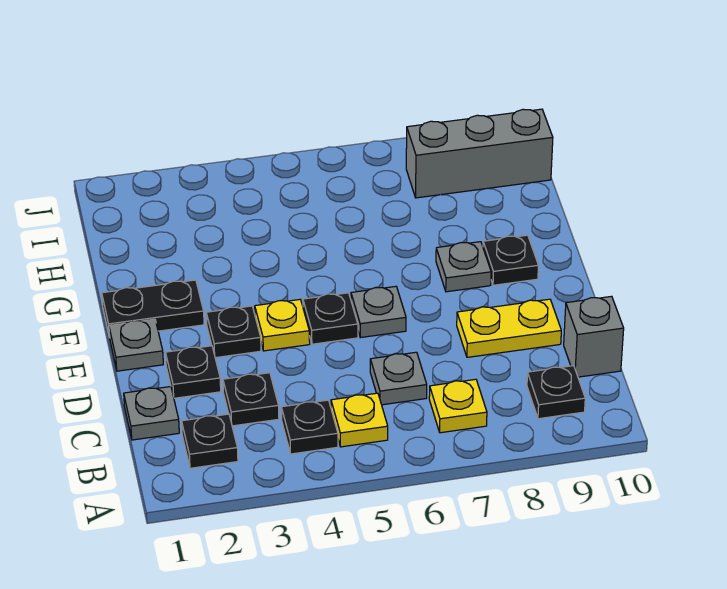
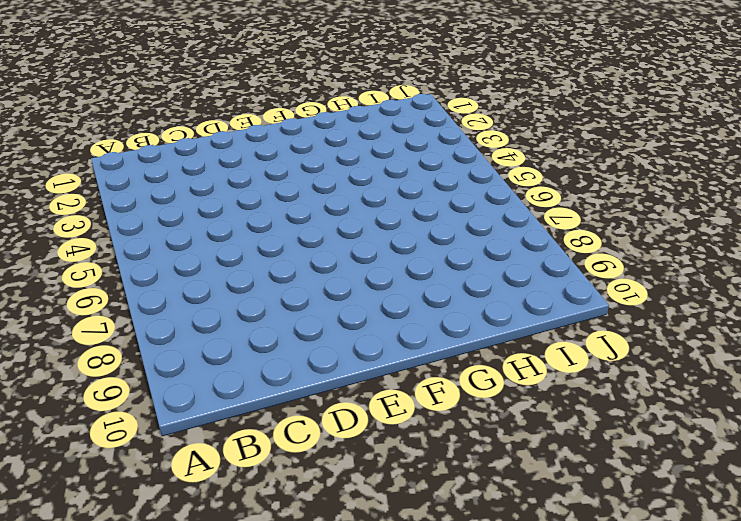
none -> black plate B2 level 1
none -> black plate B4 level 1
none -> yellow plate B5 level 1

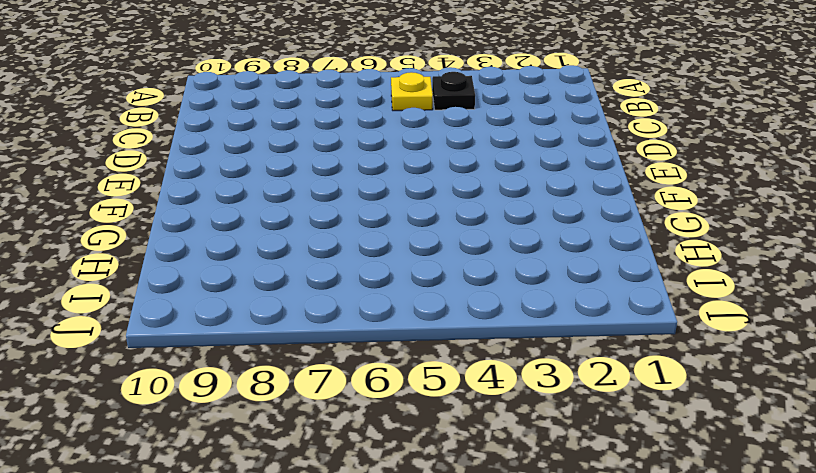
none -> black plate B2 level 1
none -> yellow plate B7 level 1
none -> black plate B9 level 1

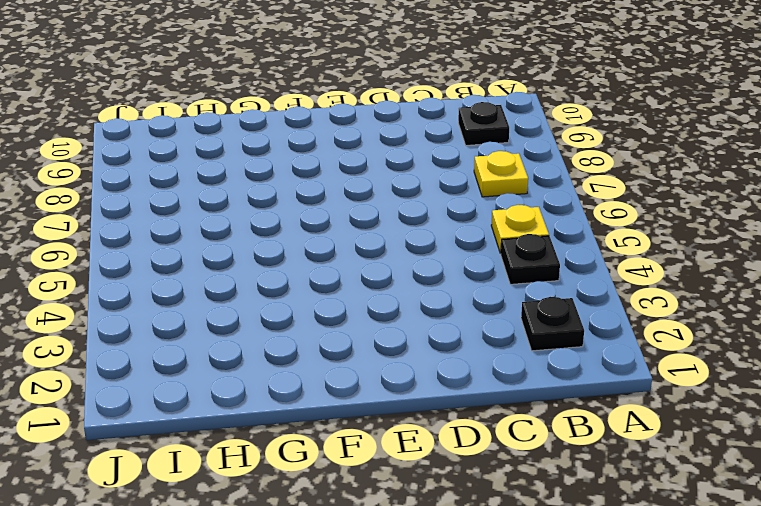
none -> grey plate C1 level 1
none -> black plate C3 level 1
none -> grey plate C6 level 1

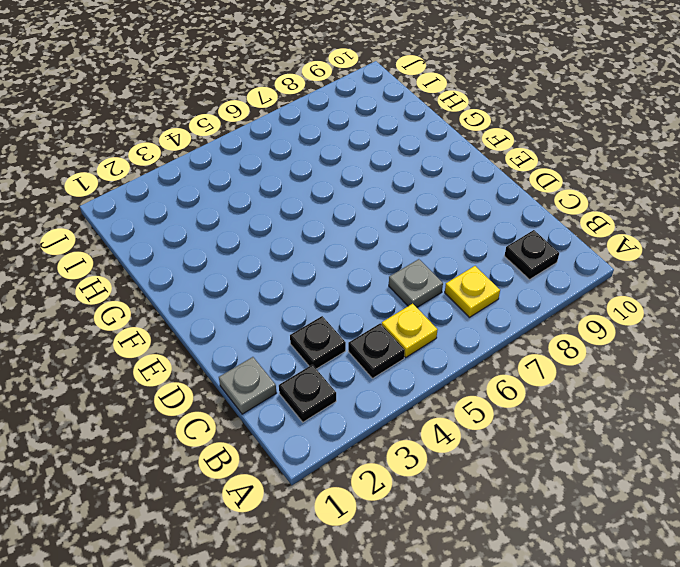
none -> grey brick C10 level 1
none -> black plate D2 level 1
none -> yellow plate D8:D9 level 1

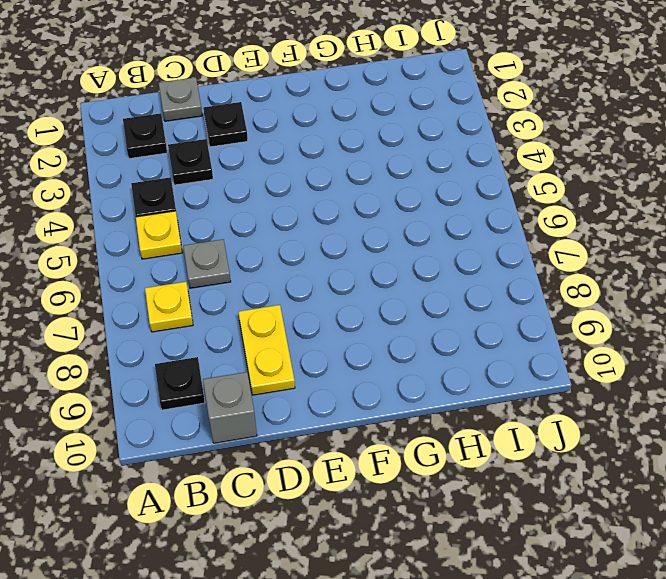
none -> grey plate E1 level 1
none -> black plate E3 level 1
none -> yellow plate E4 level 1

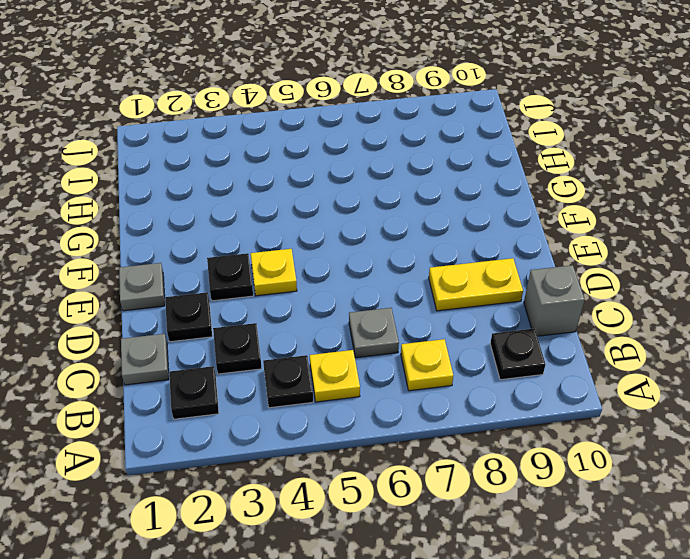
none -> black plate E5 level 1
none -> grey plate E6 level 1
none -> black plate F1:F2 level 1

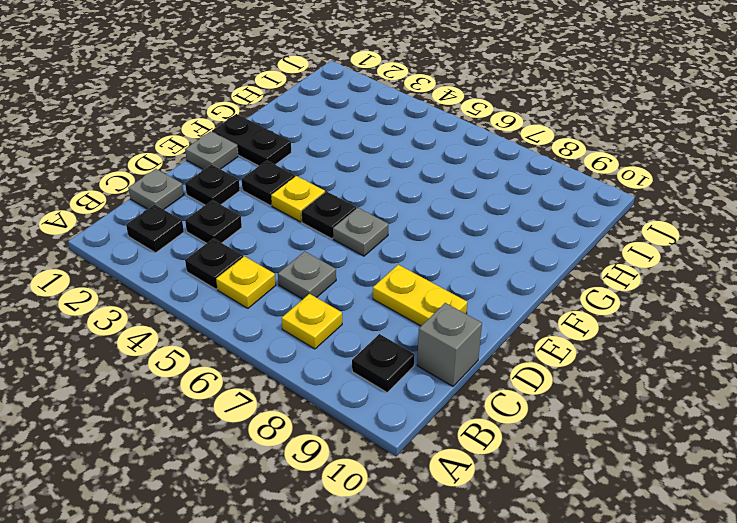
none -> grey plate F8 level 1
none -> black plate F9 level 1
none -> grey brick I8:I10 level 1

